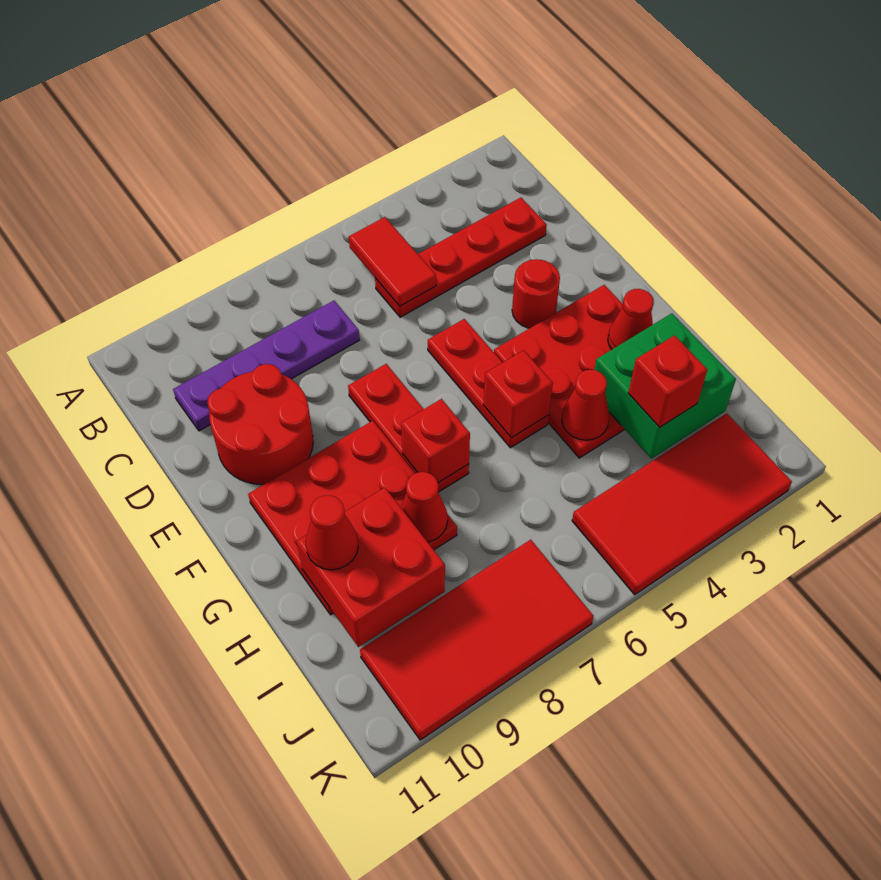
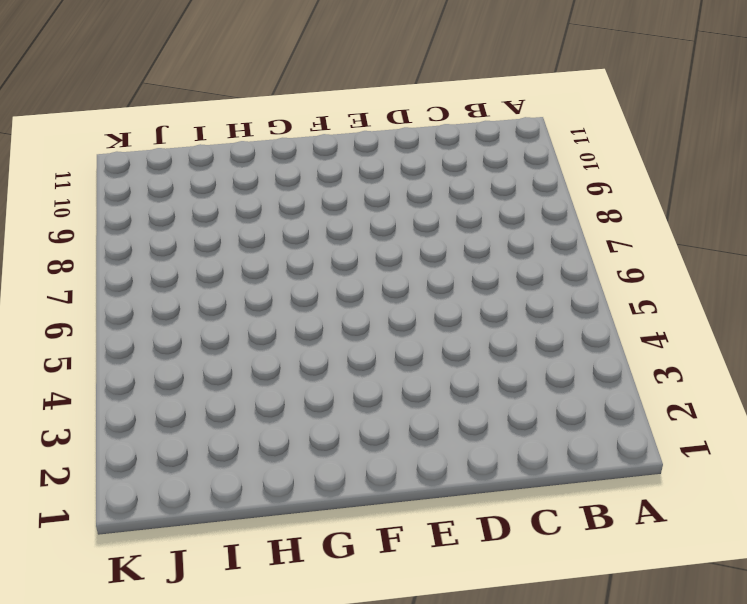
none -> red plate C2:C5 level 1
none -> purple plate C7:C10 level 1
none -> red round brick D9:E10 level 1

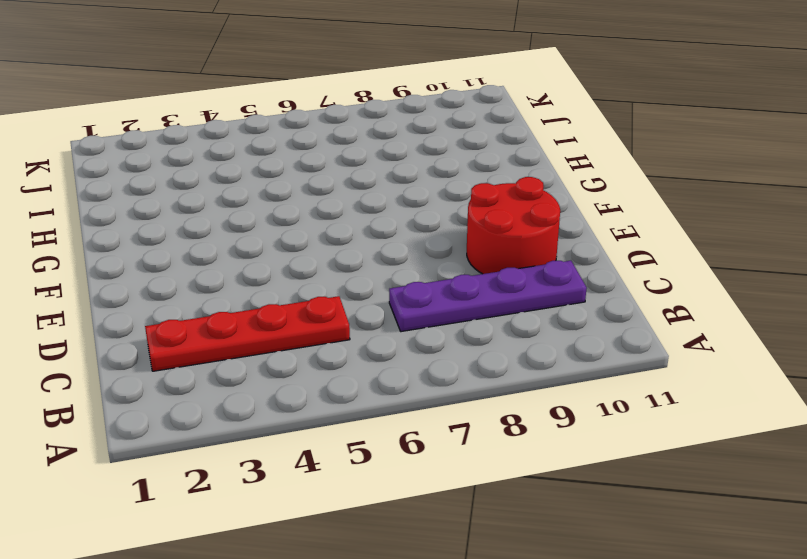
none -> red round brick E3 level 1
none -> red plate E5:G5 level 1
none -> red plate E7:G7 level 1

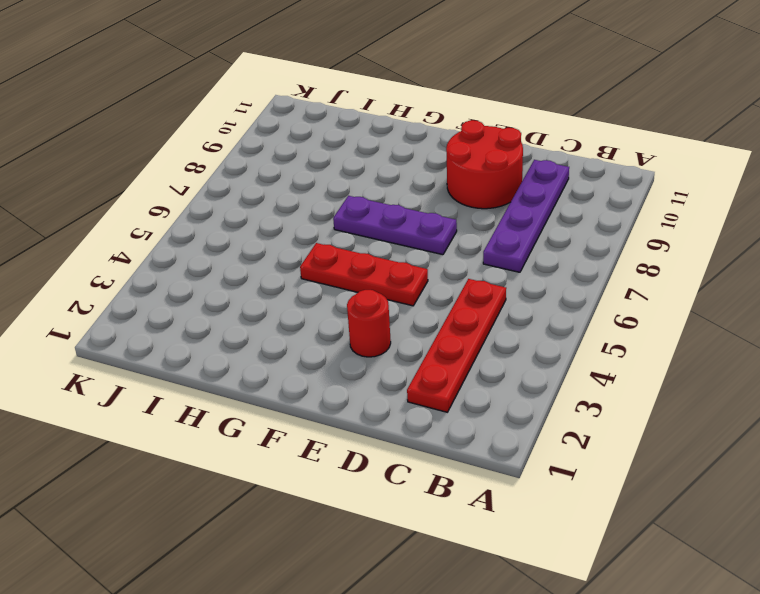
purple plate E7:G7 level 1 -> red plate E7:G7 level 1
none -> red plate F2:H4 level 1
none -> red plate F8:H10 level 1
none -> red tile J2:K5 level 1

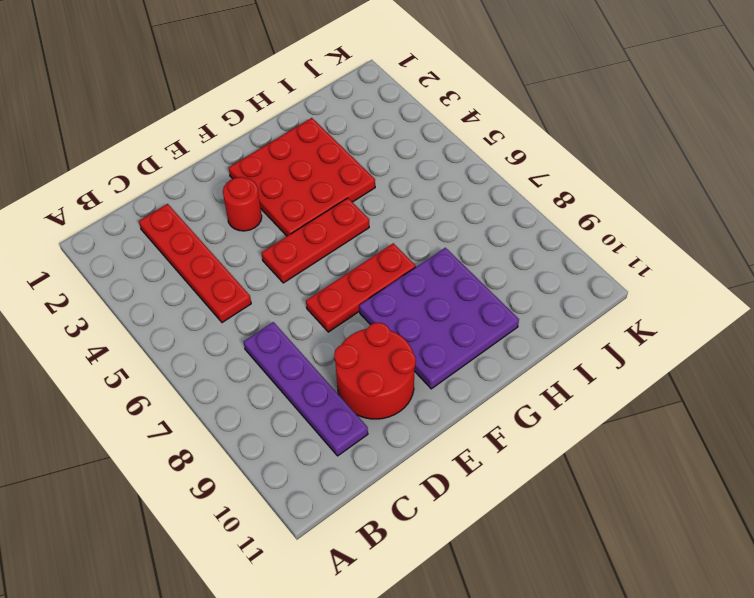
purple plate F8:H10 level 1 -> red plate F8:H10 level 1
none -> red tile J2:K5 level 1
none -> red tile J7:K10 level 1
none -> red tile B5:C5 level 2

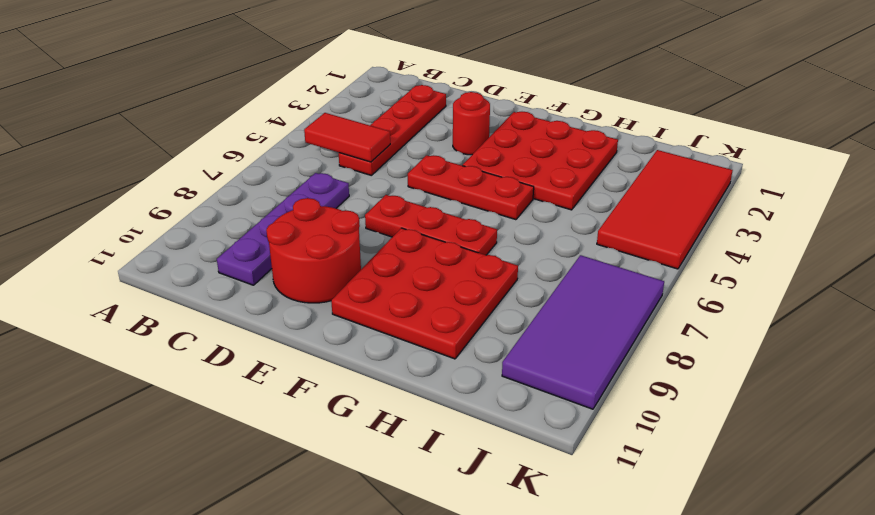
purple tile J7:K10 level 1 -> red tile J7:K10 level 1
none -> red cone G2 level 2
none -> red brick G5 level 2
none -> red brick G7 level 2

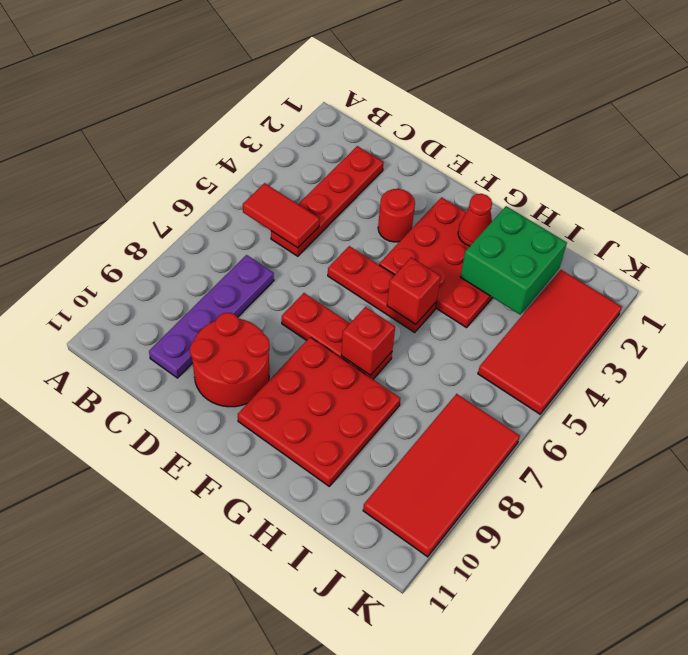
none -> red cone H4 level 2
none -> red cone H8 level 2
none -> red brick H9:I10 level 2

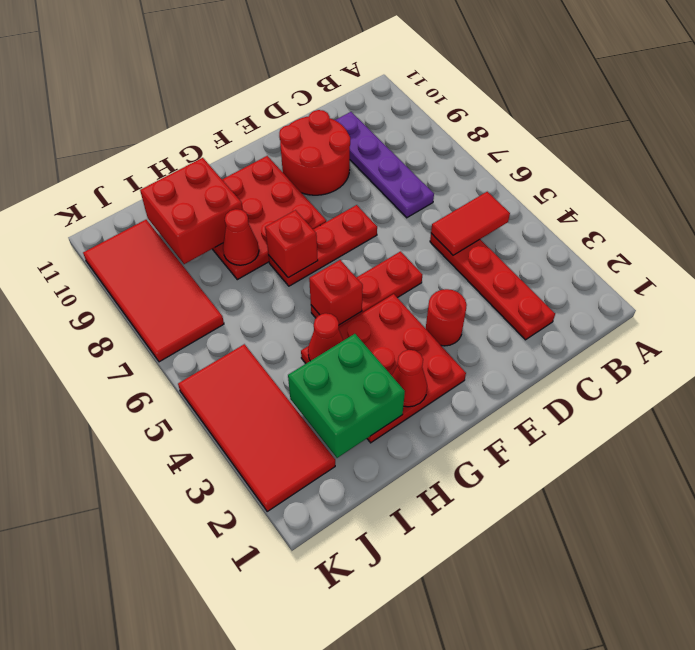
none -> red cone H10 level 3
none -> red brick I3 level 3

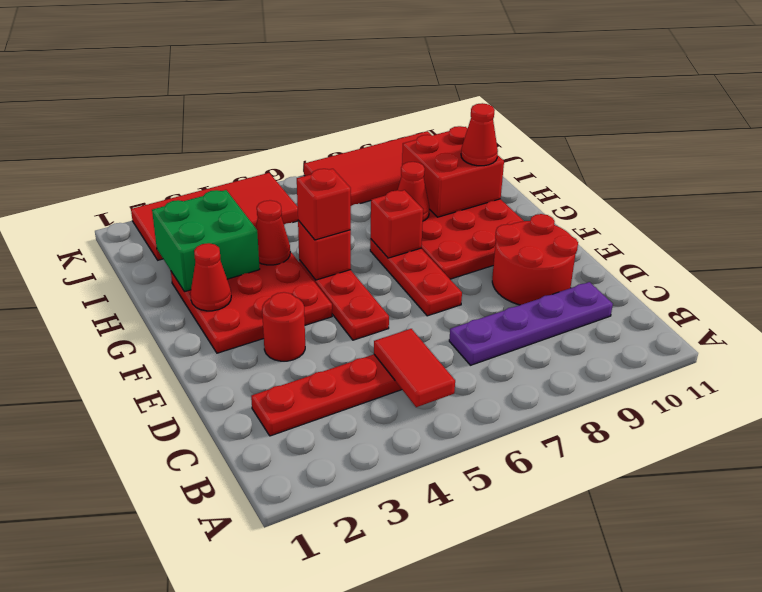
red brick G5 level 3 -> red brick I3 level 3

